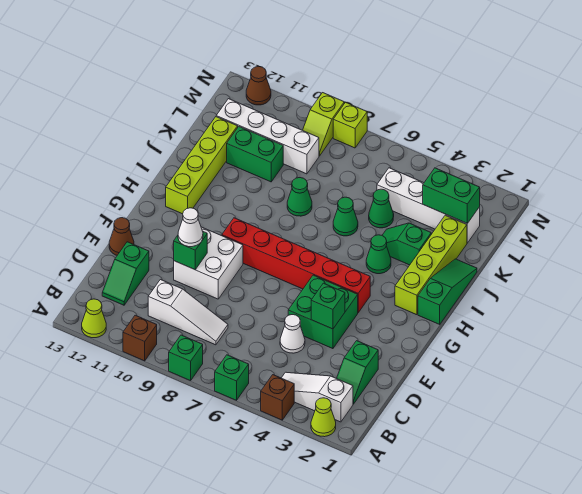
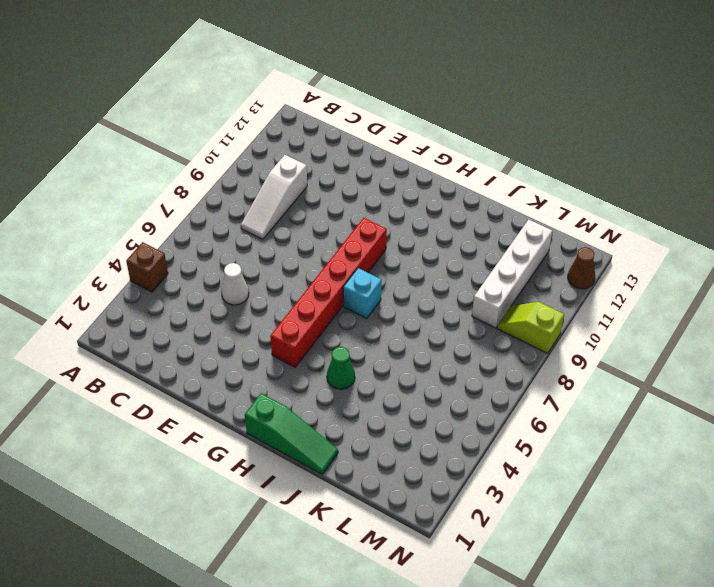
cyan brick H7 level 1 -> none
none -> lime cone A2 level 1
none -> green brick A6 level 1
none -> green brick A8 level 1
none -> brown brick A10 level 1

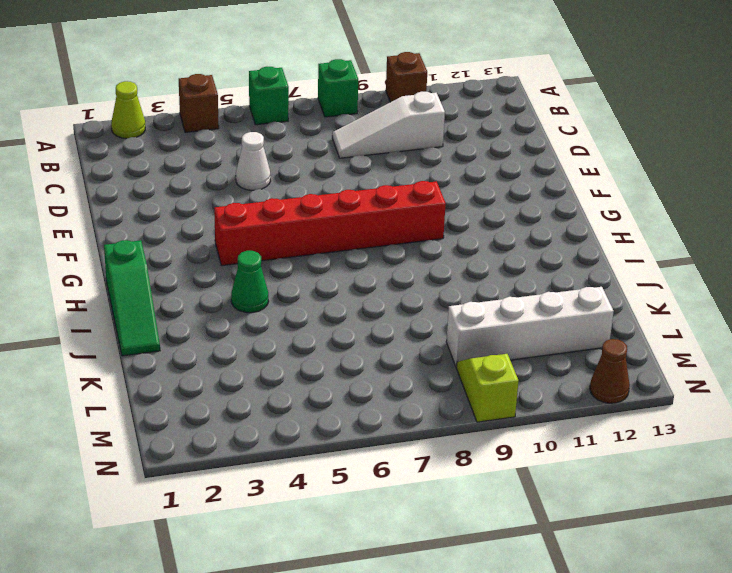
none -> lime cone A12 level 1
none -> white slope B2:B4 level 1 top 2
none -> green slope C2:D2 level 1 top D
none -> green slope C12:D12 level 1 top D

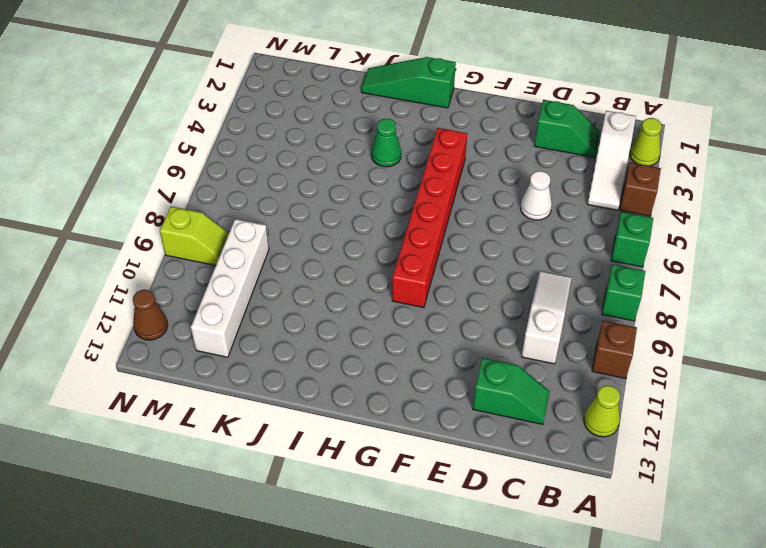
none -> green brick E4:F5 level 1
none -> white brick E9:F10 level 1
none -> brown cone E13 level 1
none -> lime brick H2:K2 level 1

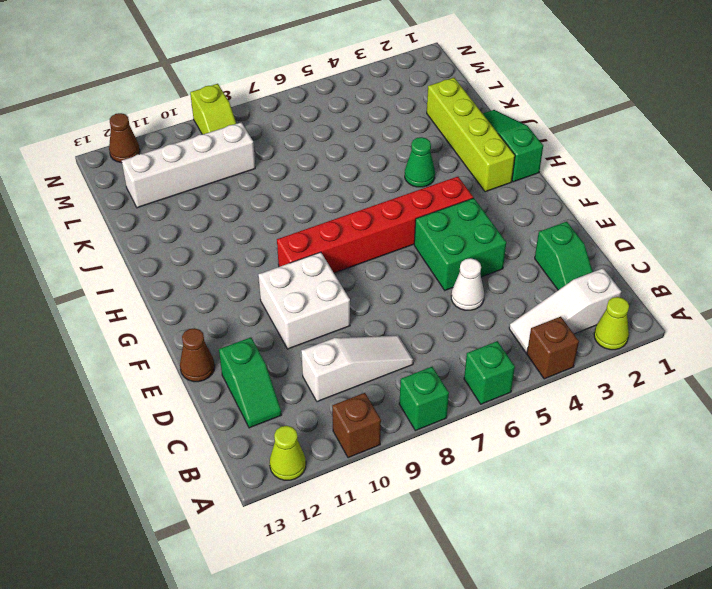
none -> lime brick H12:K12 level 1
none -> green slope J3:J4 level 1 top 3
none -> green cone J6 level 1
none -> green cone J8 level 1

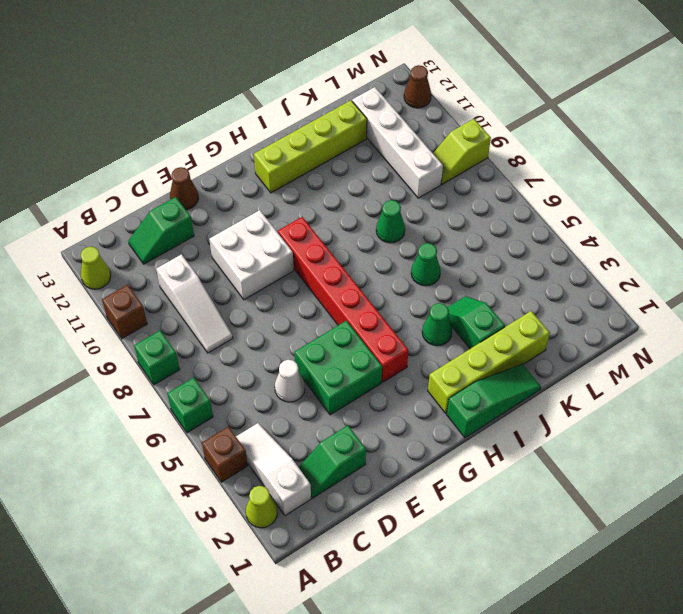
none -> green cone K5 level 1
none -> green brick K10:K11 level 1
none -> white brick L2:L5 level 1
none -> lime brick N8 level 1

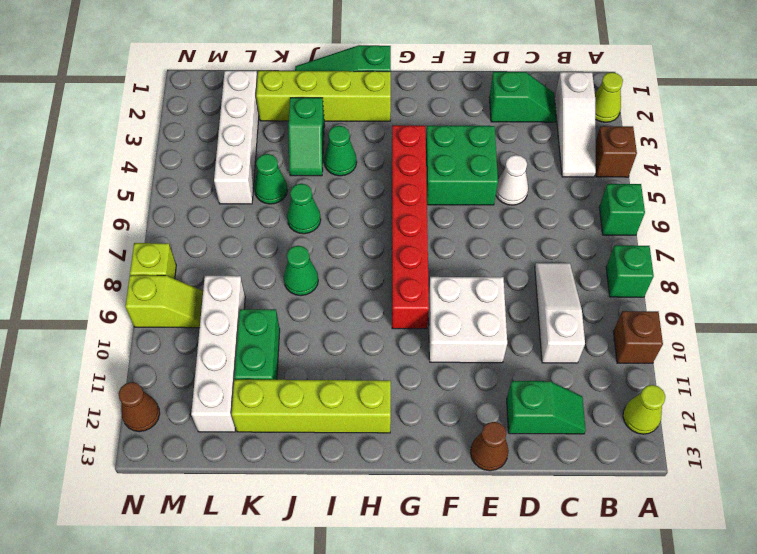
none -> green brick E4 level 2
none -> green brick E10 level 2
none -> green brick L2:L3 level 2
none -> white cone E10 level 3

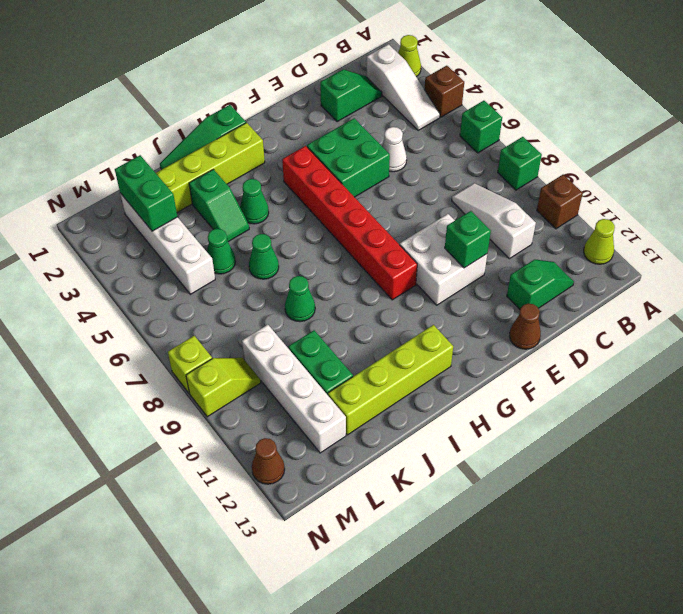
none -> green brick E4 level 2
none -> white cone E10 level 3

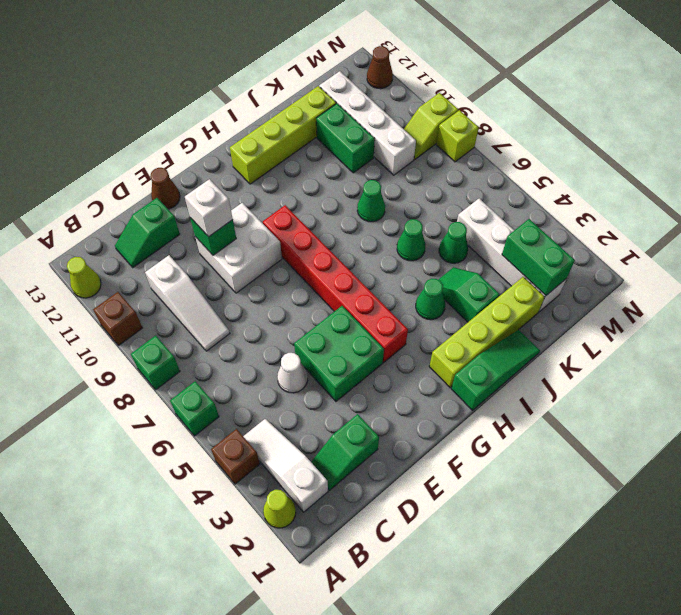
white brick E10 level 3 -> white cone E10 level 3
none -> green brick E4 level 2

